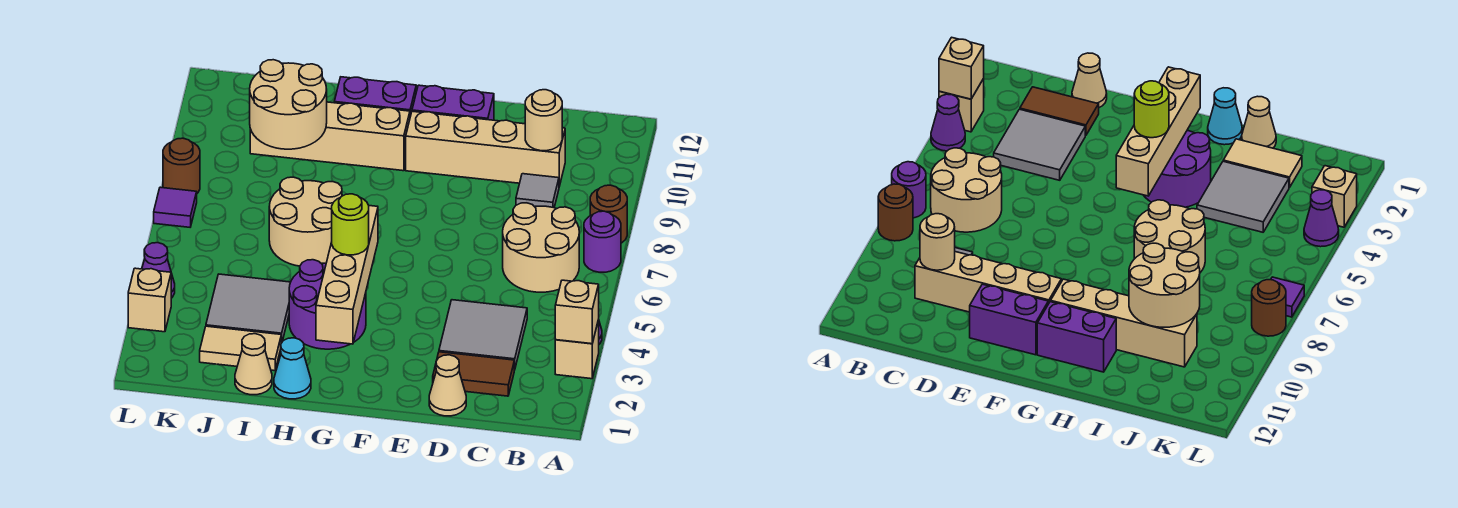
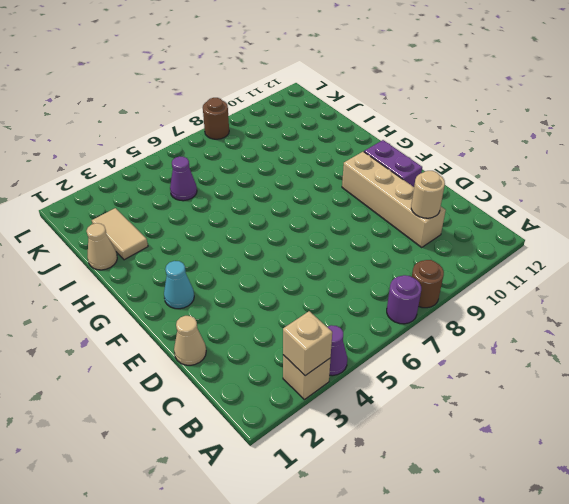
cyan cone F2 level 1 -> cyan cone H1 level 1
purple cone J5 level 1 -> purple cone L4 level 1
none -> tan round brick B6:C7 level 1
none -> brown tile C2:D2 level 1
none -> grey tile C3:D4 level 1

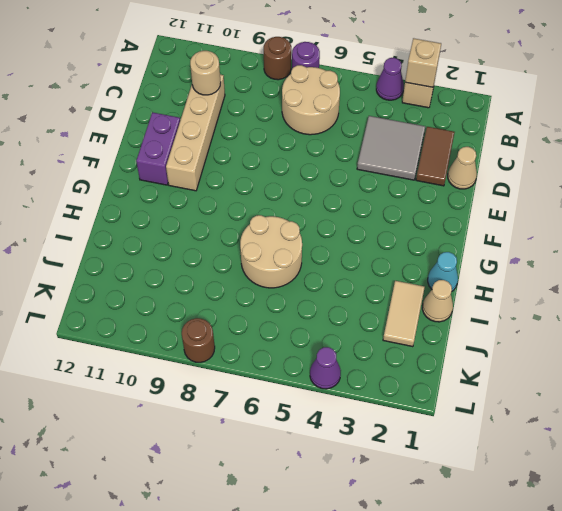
none -> grey tile C9 level 1
none -> purple round brick G3:H4 level 1
none -> tan brick G10:J10 level 1

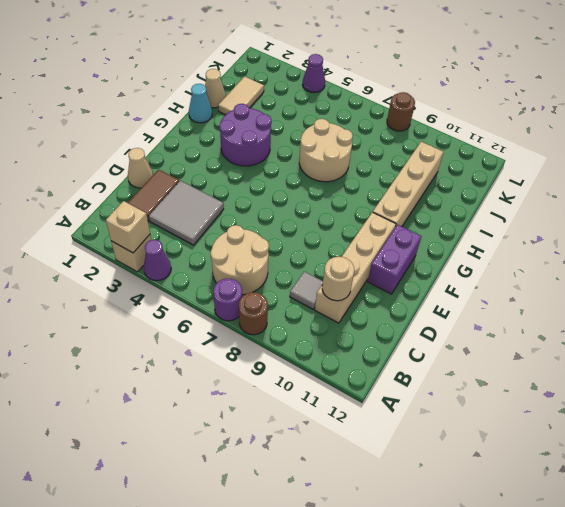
none -> purple brick G11:H11 level 1
none -> grey tile I3:J4 level 1
none -> tan brick L3 level 1

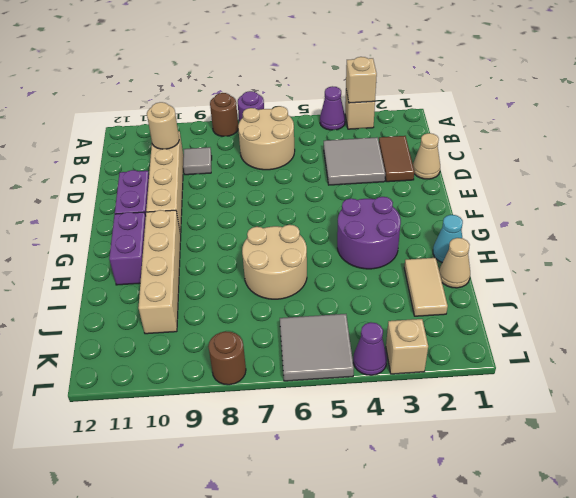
grey tile K5:L6 level 1 -> grey tile I3:J4 level 1
none -> purple tile L7 level 1
none -> tan brick G2:G5 level 2
none -> tan round brick I9:J10 level 2

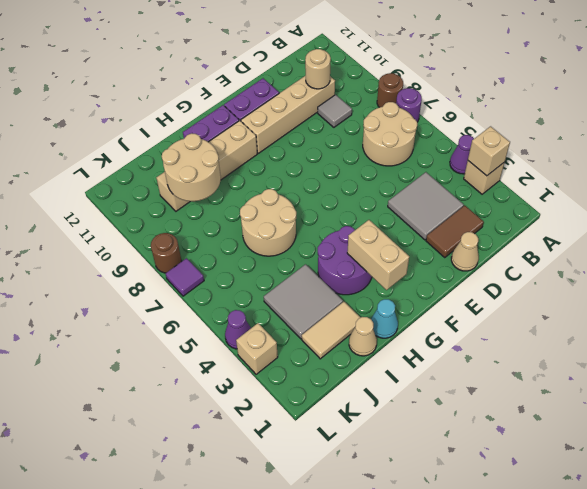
tan brick G2:G3 level 2 -> tan brick G2:G5 level 2
none -> lime round brick G4 level 3

